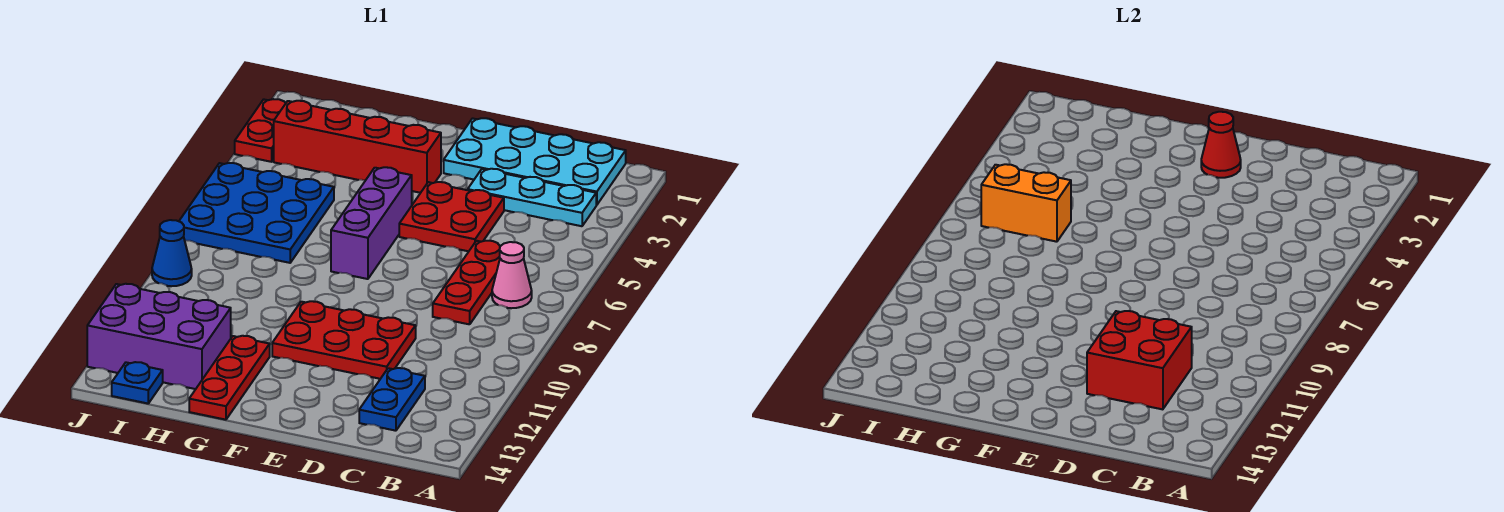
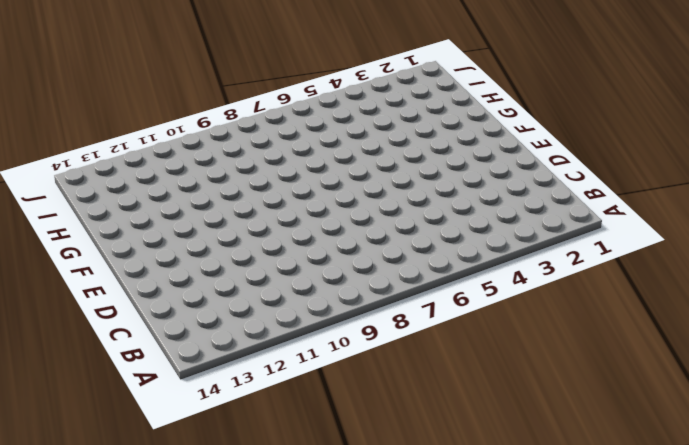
none -> cyan plate B1:E2 level 1
none -> cyan plate B3:D3 level 1
none -> pink cone B7 level 1

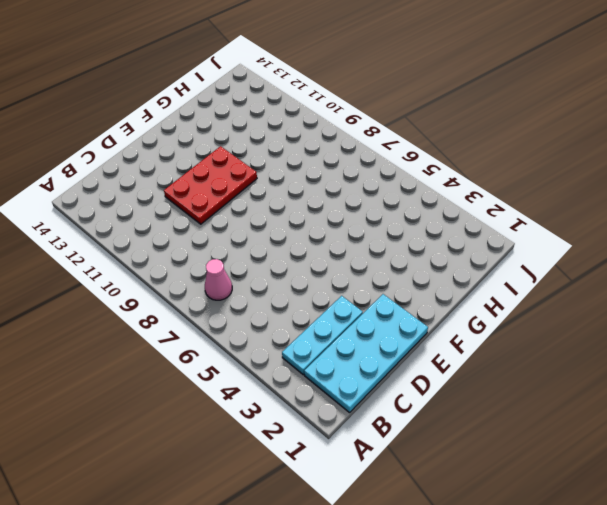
none -> red plate C6:C8 level 1
none -> blue plate C12:C13 level 1
none -> red plate D4:E5 level 1

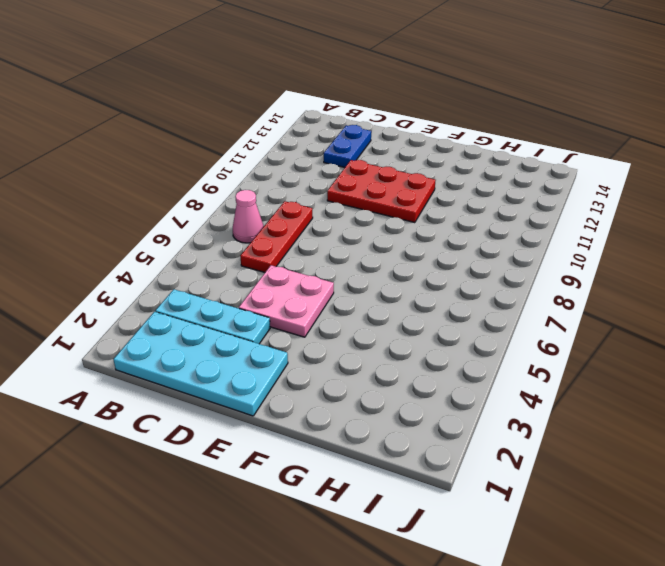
pink plate D4:E5 level 1 -> red plate D4:E5 level 1
none -> red brick F3:I3 level 1
none -> purple brick F5:F7 level 1
none -> red plate G12:G14 level 1

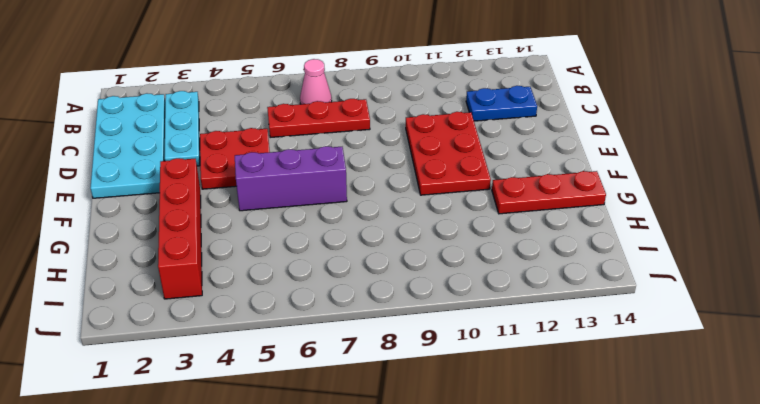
none -> blue plate H5:J7 level 1
none -> purple brick H12:J13 level 1
none -> blue plate I14 level 1

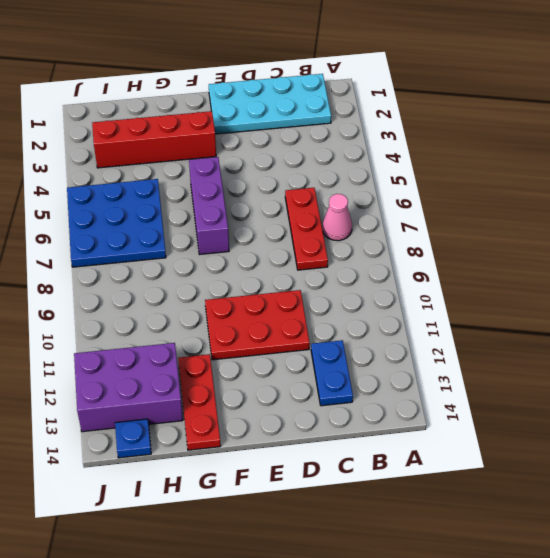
none -> cyan plate B3:D3 level 1
none -> red plate D4:E5 level 1
none -> red plate J2:J3 level 1

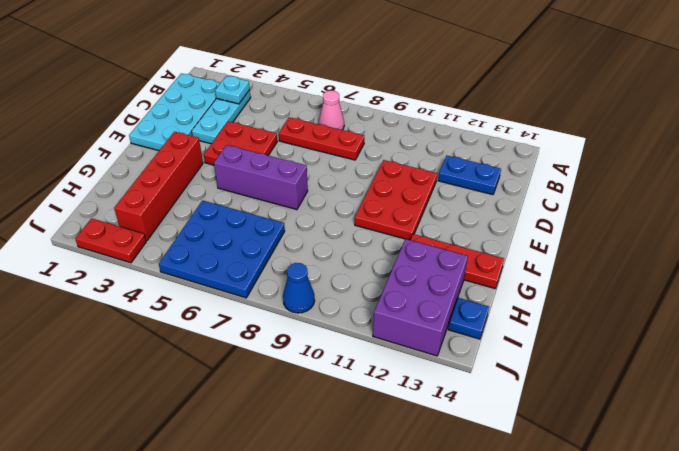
cyan plate B3 level 2 -> none
none -> red brick C11:D12 level 2
none -> red cone E2 level 2
none -> orange brick H6:I6 level 2

